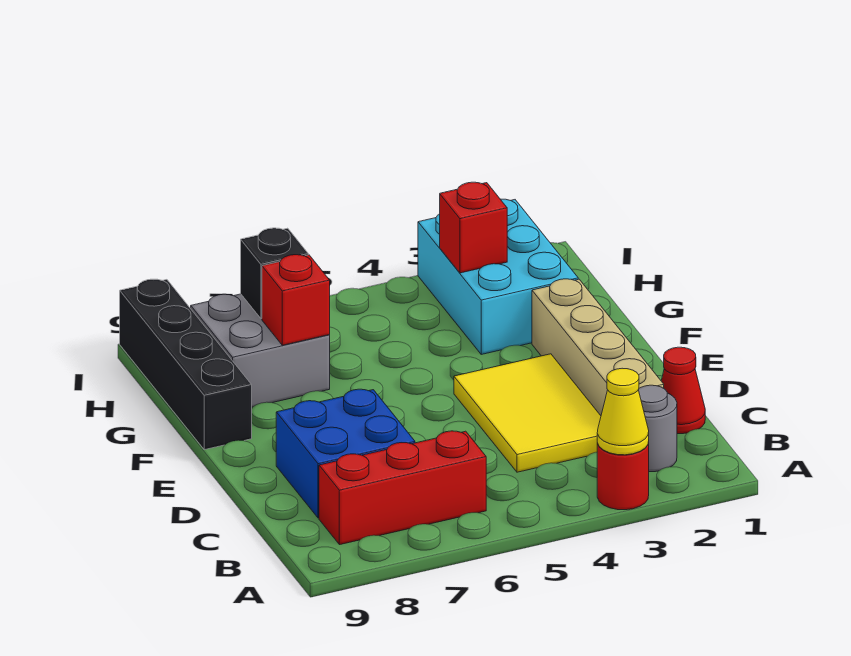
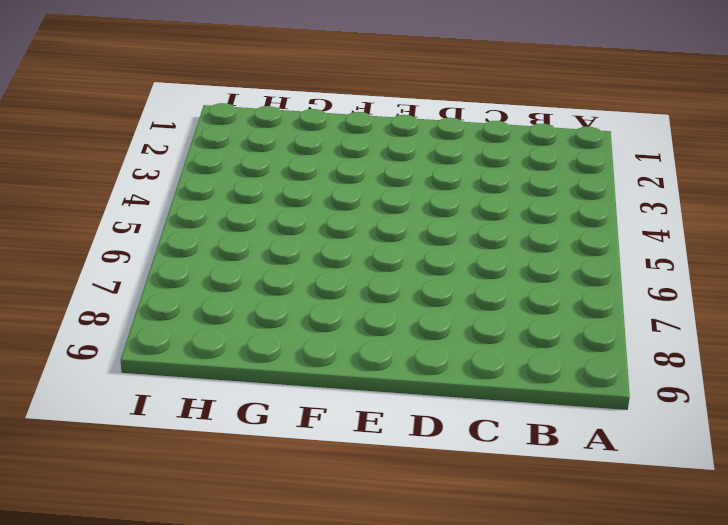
none -> red round brick A3 level 1
none -> grey round brick B2 level 1
none -> red brick B6:B8 level 1

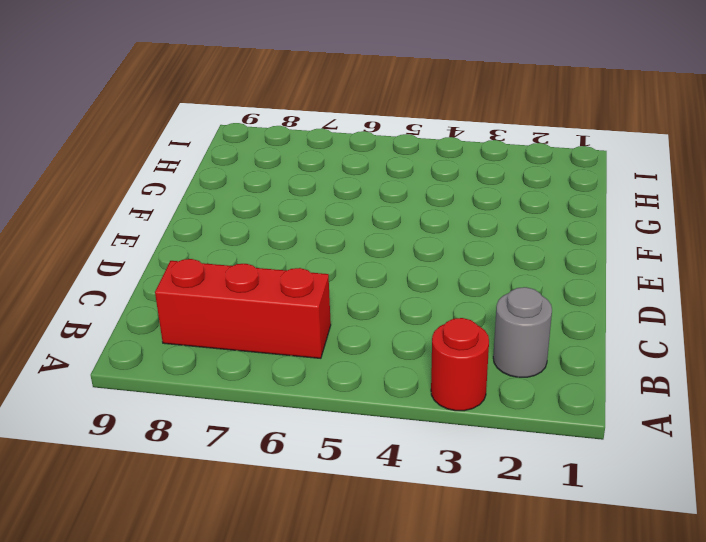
none -> red cone C1 level 1
none -> tan brick C2:F2 level 1
none -> yellow tile C3:E4 level 1

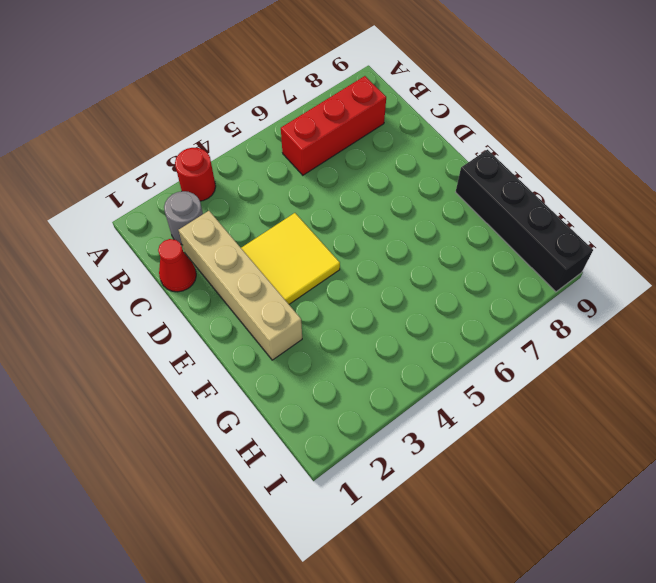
yellow tile D3:E4 level 1 -> yellow tile C3:E4 level 1
none -> blue brick C7:D8 level 1
none -> cyan brick G2:I3 level 1
none -> grey brick G7:H8 level 1

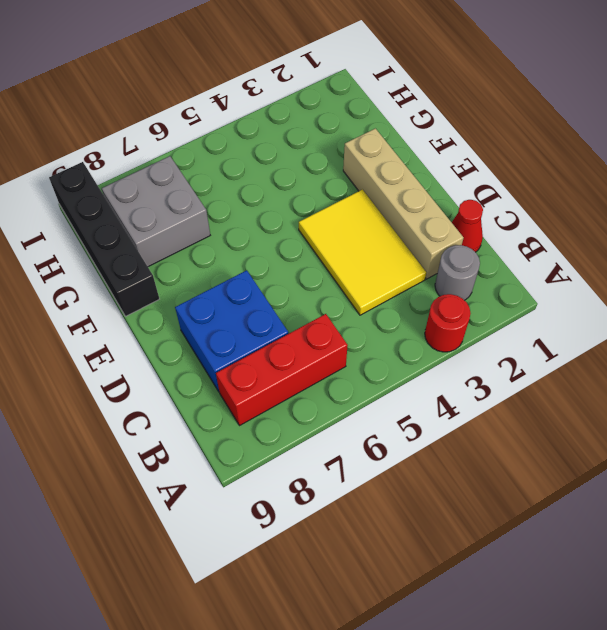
none -> cyan brick G2:I3 level 1
none -> yellow cone A3 level 2
none -> red brick G7 level 2

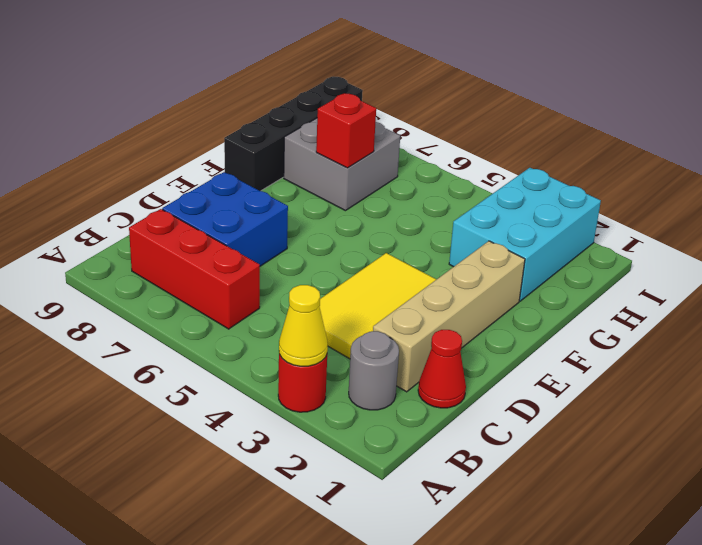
none -> red brick H3 level 2
none -> black brick H7 level 2

